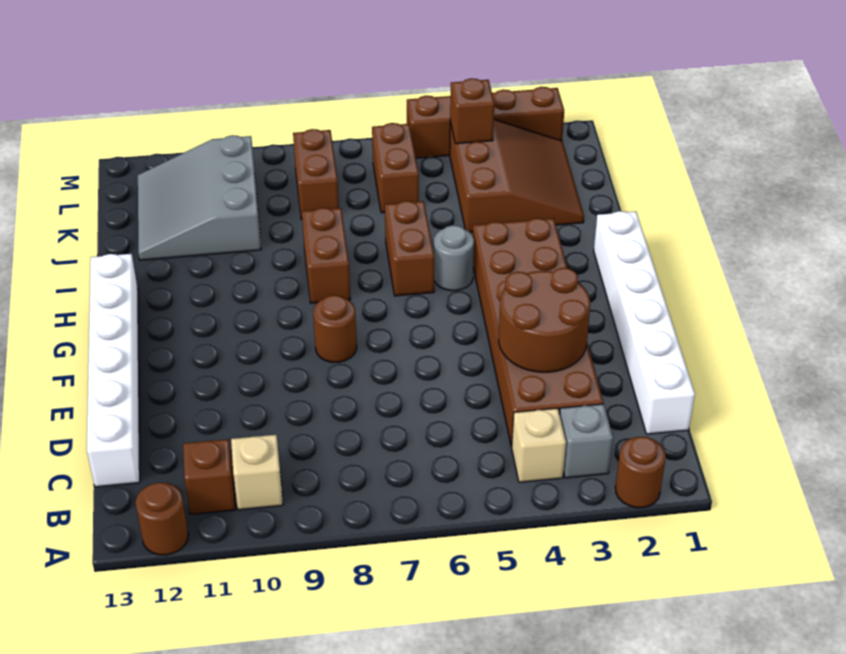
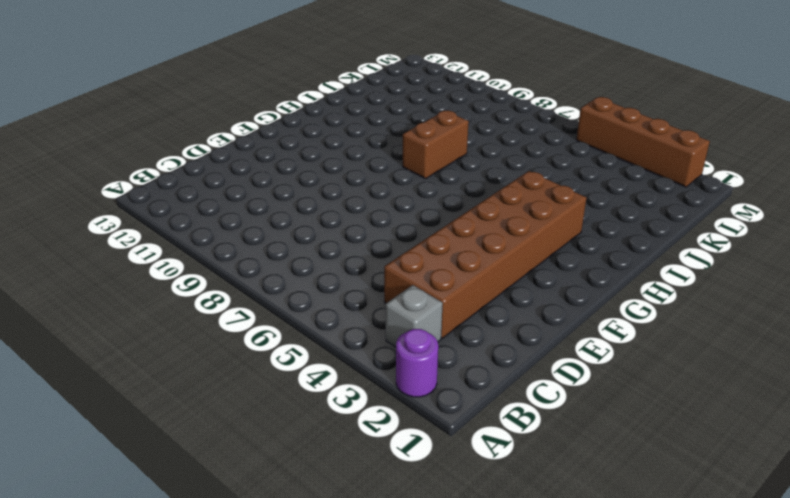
purple round brick A2 level 1 -> brown round brick A2 level 1
none -> brown round brick A12 level 1
none -> tan brick B4 level 1
none -> tan brick B10 level 1

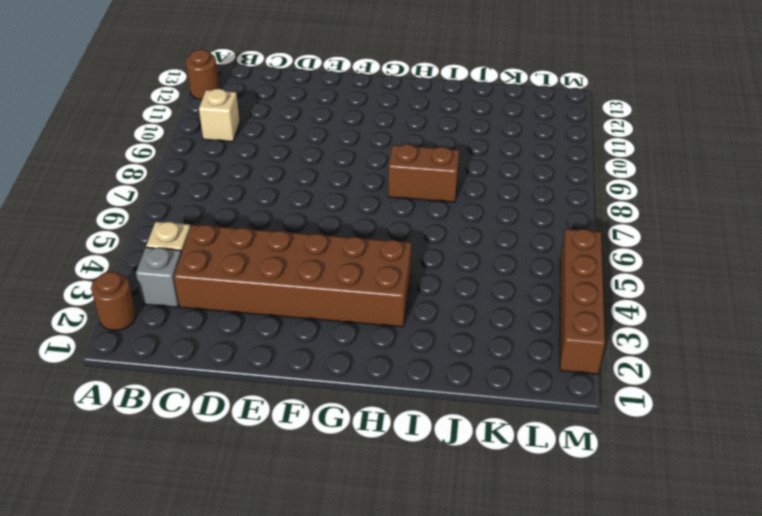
none -> brown brick B11 level 1
none -> white brick C1:H1 level 1
none -> white brick C13:H13 level 1

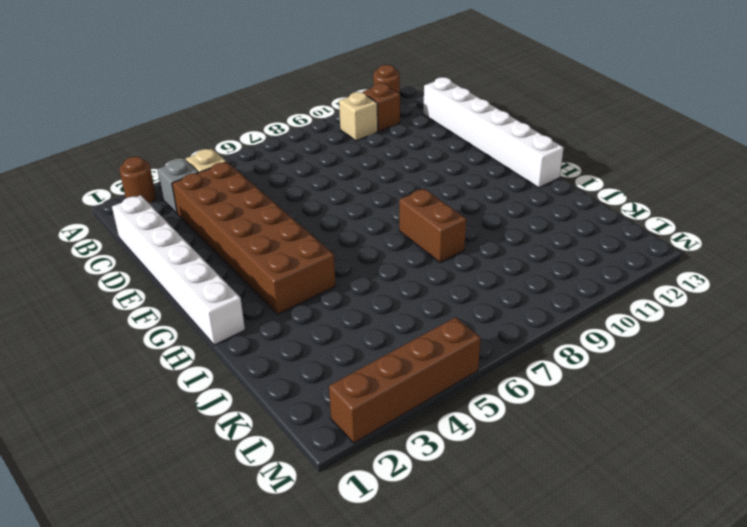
none -> brown round brick F8 level 1
none -> grey round brick H5 level 1
none -> brown brick H6:I6 level 1

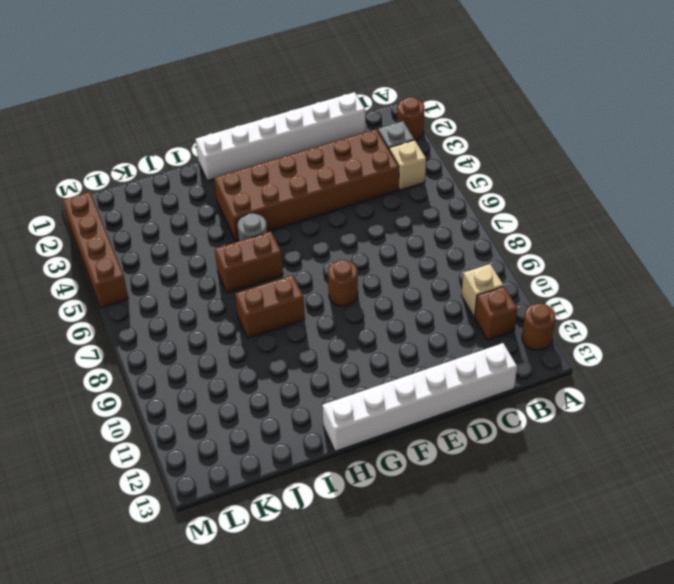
none -> brown slope J2:L4 level 1 top 4
none -> grey slope J10:L12 level 1 top 10
none -> brown brick K6:L6 level 1

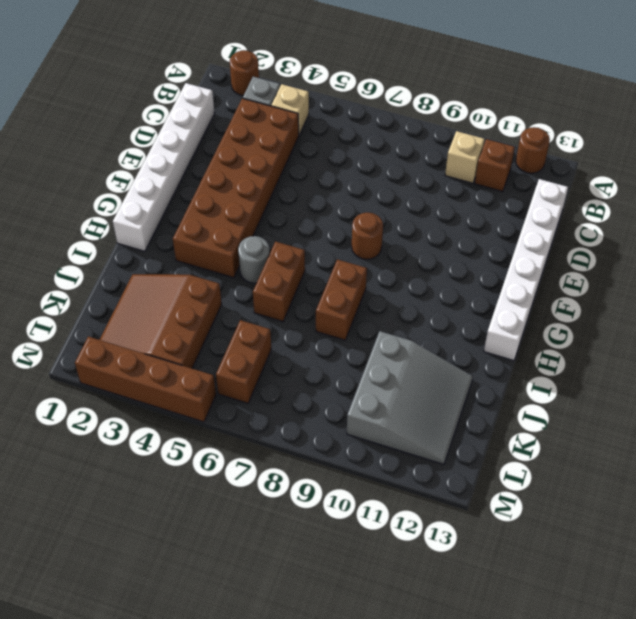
none -> brown brick K8:L8 level 1
none -> brown round brick D3:E4 level 2
none -> brown brick L4 level 2

